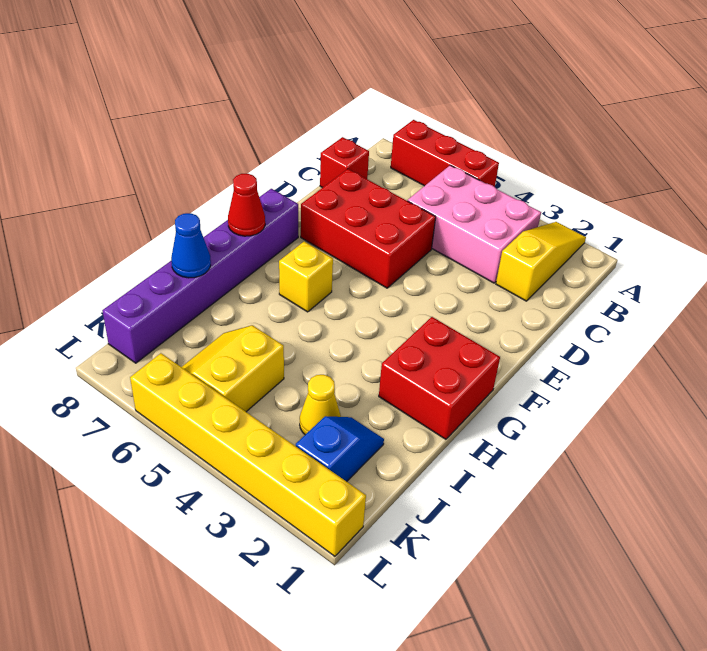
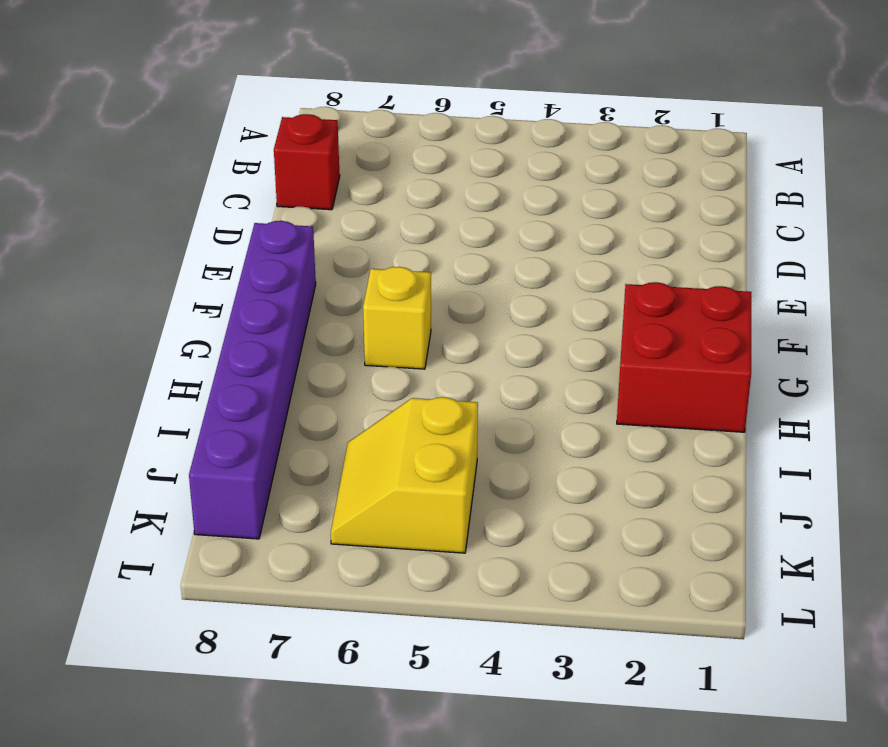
none -> yellow slope A2:C2 level 1 top C
none -> red brick A5:A7 level 1
none -> pink brick B3:C5 level 1

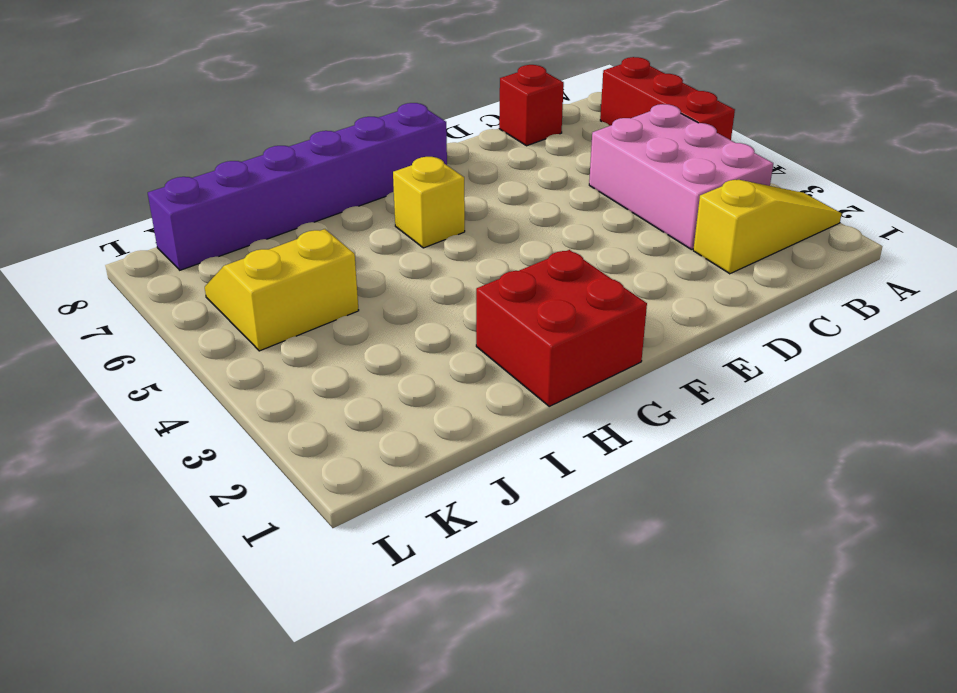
none -> red brick D5:E7 level 1
none -> blue slope J2:K2 level 1 top K
none -> yellow cone J3 level 1

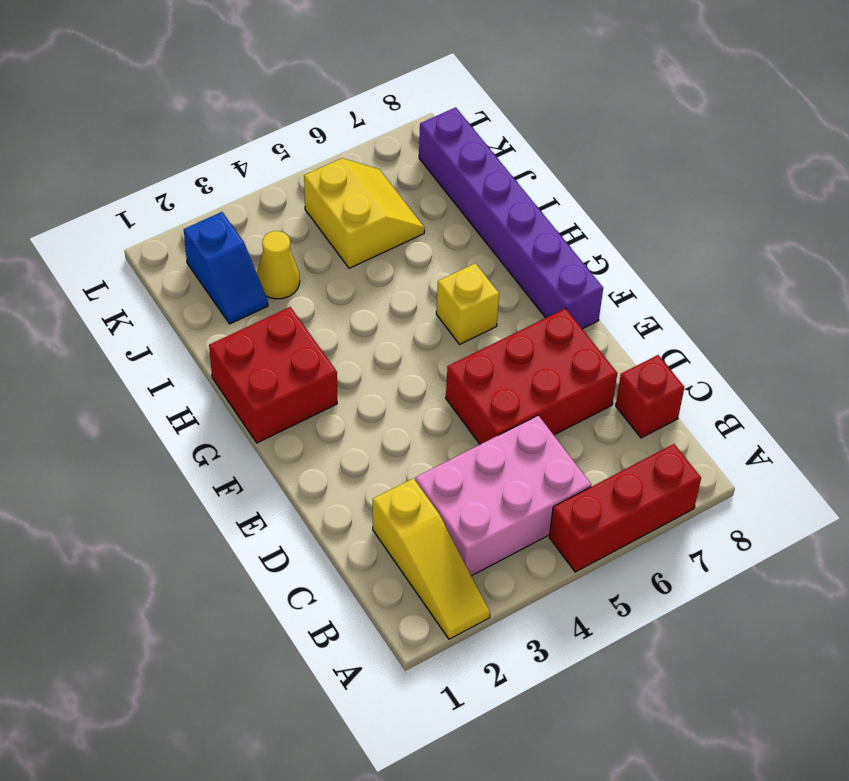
none -> yellow brick L1:L6 level 1
none -> red cone G8 level 2
none -> blue cone I8 level 2

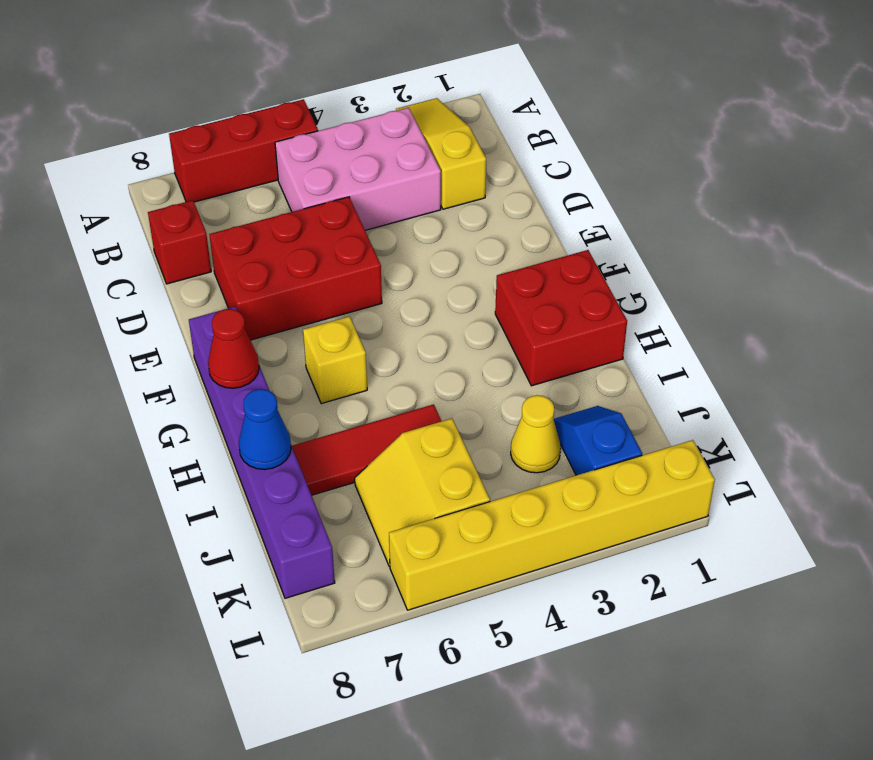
red tile I5:I7 level 1 -> none

